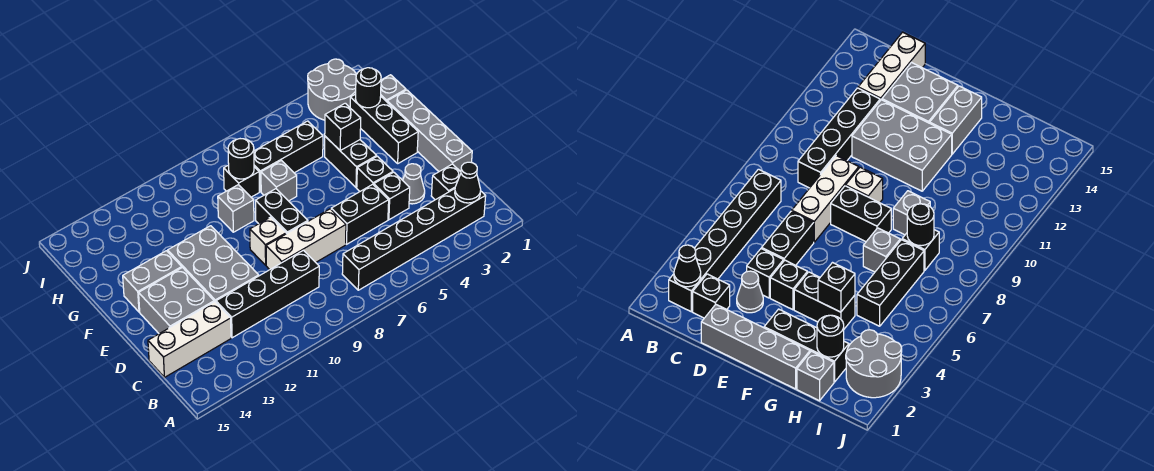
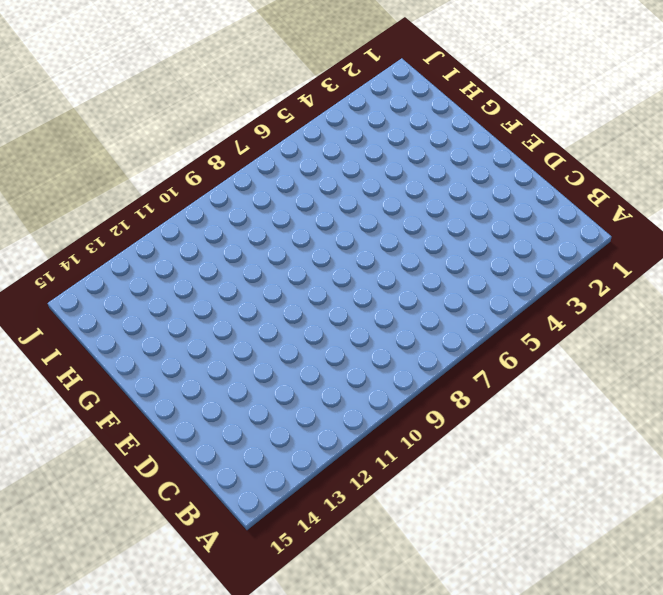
none -> black brick B2:B7 level 1
none -> black brick C2 level 1
none -> black brick C9:C12 level 1

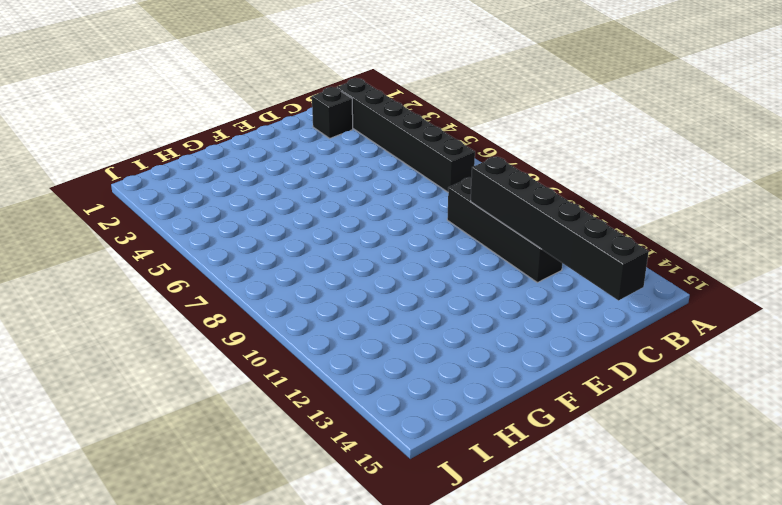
black brick C10:C15 level 2 -> none
none -> white brick C13:C15 level 1
none -> grey brick D1:G1 level 1
none -> grey cone D3 level 1

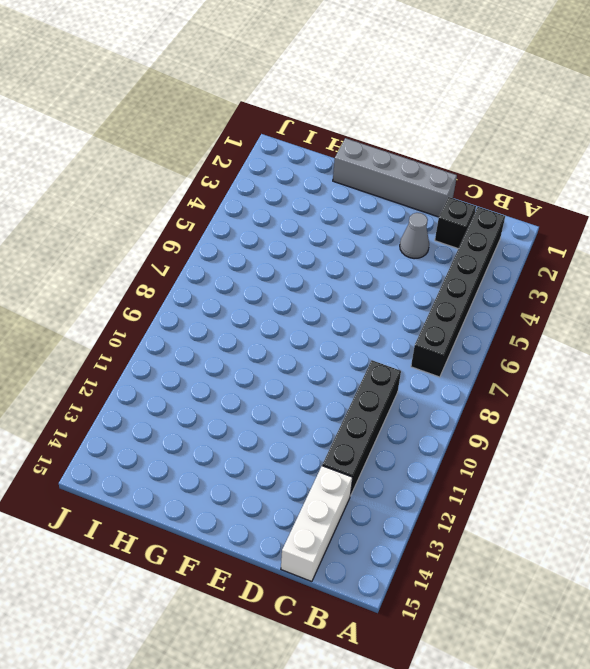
none -> black brick D4 level 1
none -> black brick D5:D6 level 1
none -> white brick D7:D9 level 1

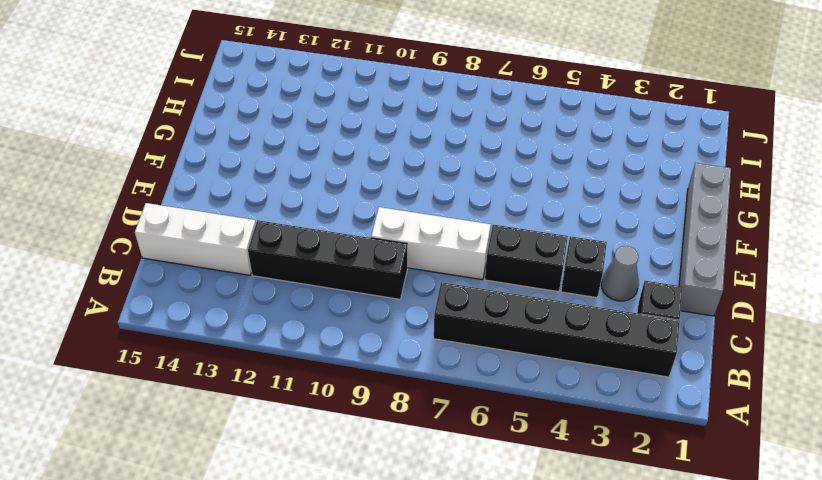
none -> grey brick D11:F12 level 1
none -> grey brick D13:E14 level 1
none -> black brick E4 level 1

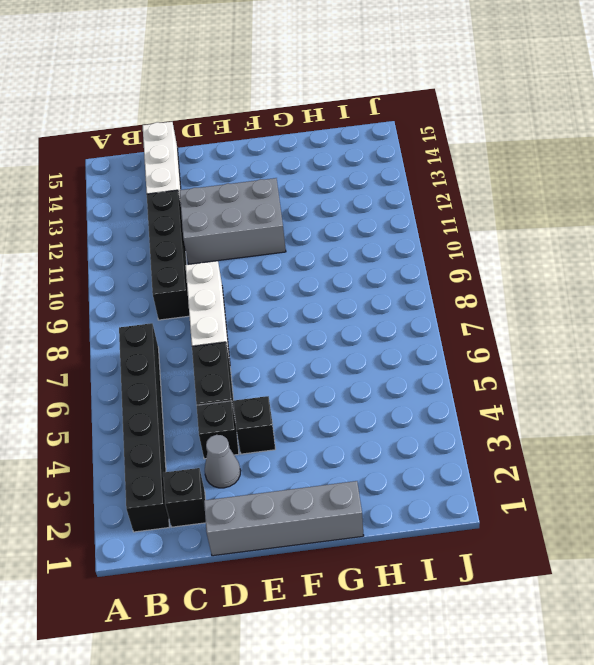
none -> grey brick D13:E14 level 1
none -> black brick E8:F8 level 1
none -> white brick E9 level 1

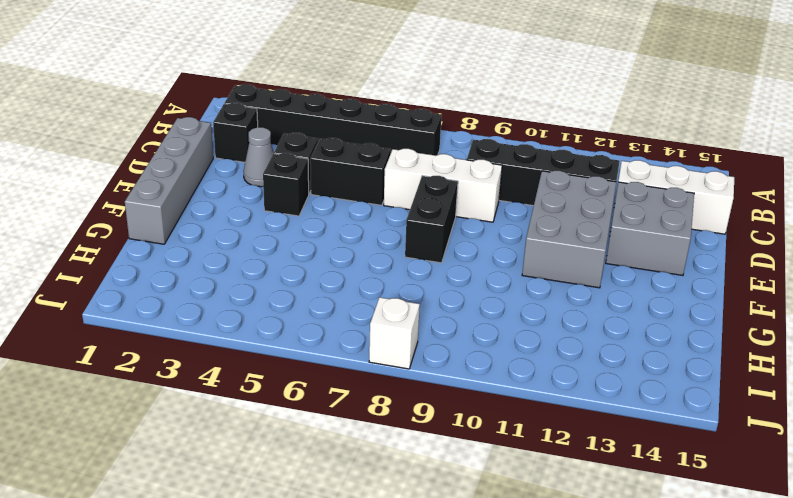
white brick J8 level 1 -> white brick E9 level 1
none -> black brick F2:H2 level 1
none -> black brick F4:G4 level 1
none -> grey brick F13:F14 level 1

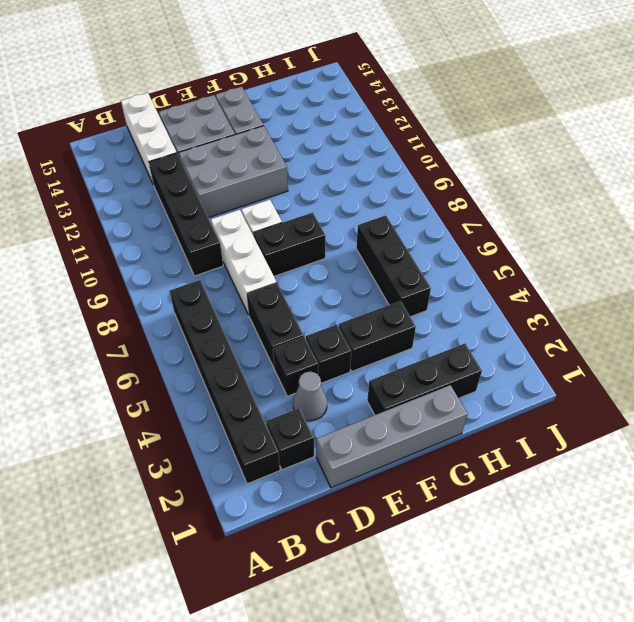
none -> grey brick G7 level 1
none -> grey brick G9 level 1
none -> grey brick H1 level 1

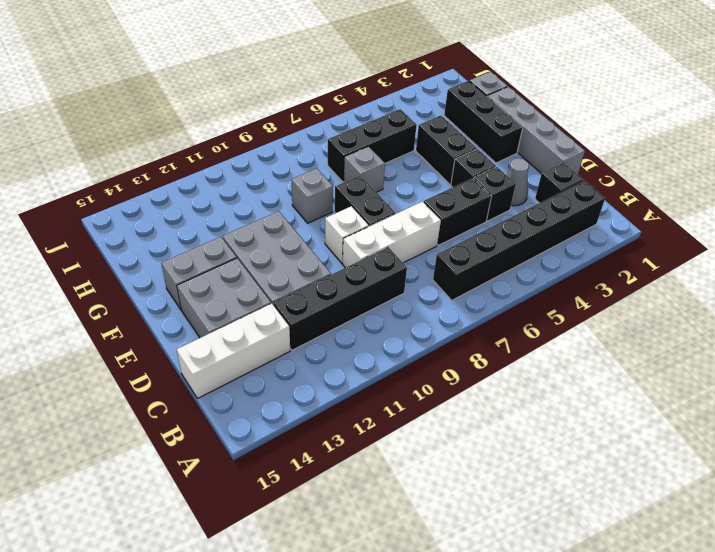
none -> black brick H8 level 1
none -> grey round brick I2:J3 level 1
none -> black cone B2 level 2

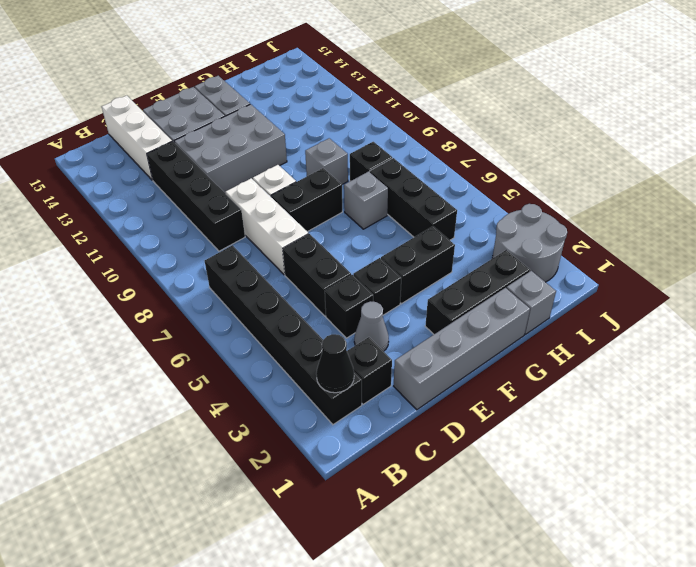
none -> black brick G4 level 2
none -> black round brick H2 level 2
none -> black round brick H8 level 2

